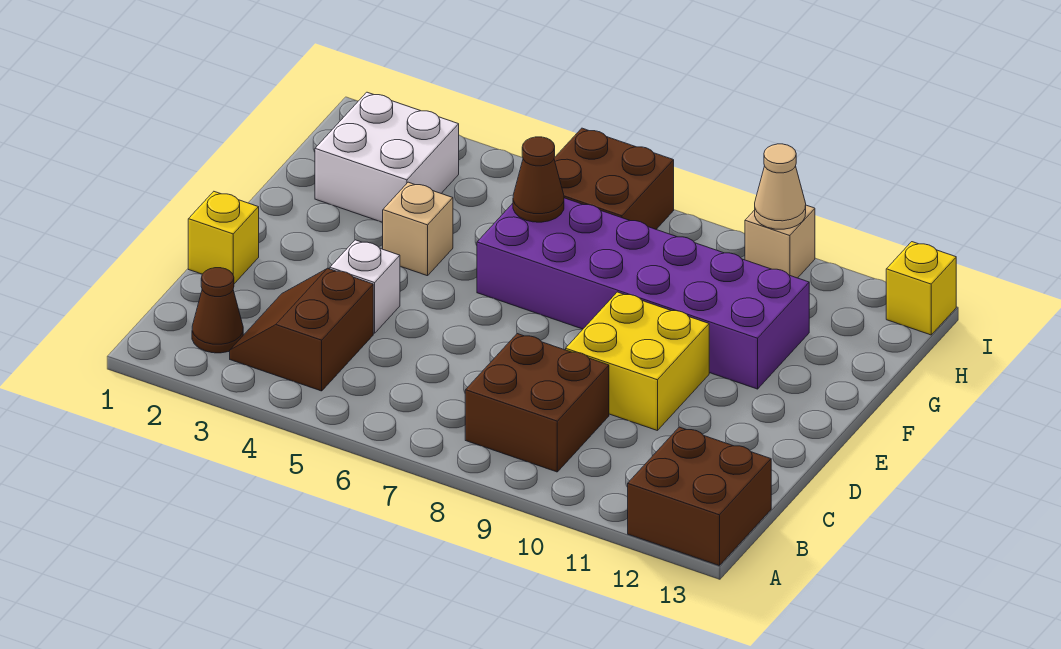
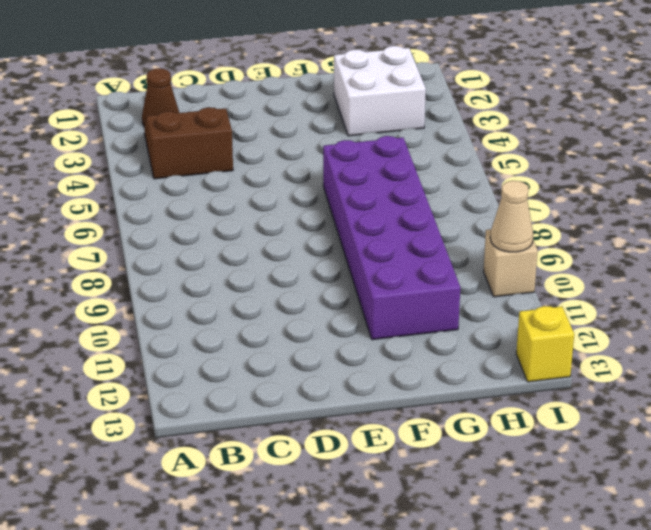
none -> brown brick A12:B13 level 1
none -> brown brick B8:C9 level 1
none -> yellow brick D1 level 1

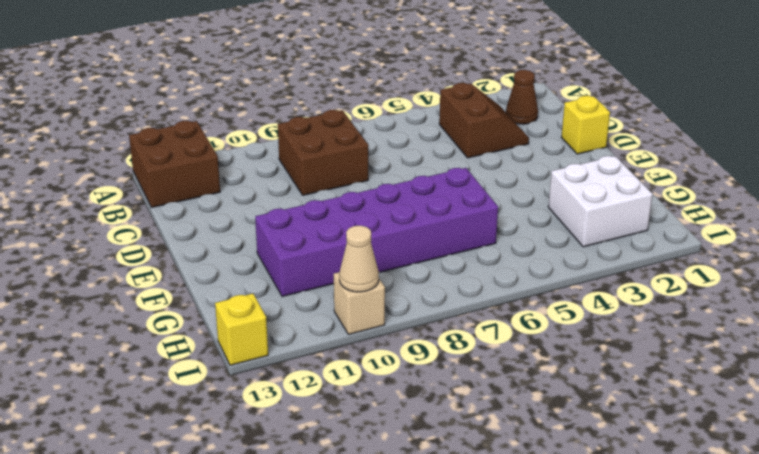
none -> white brick D4 level 1
none -> yellow brick D9:E10 level 1
none -> tan brick F4 level 1

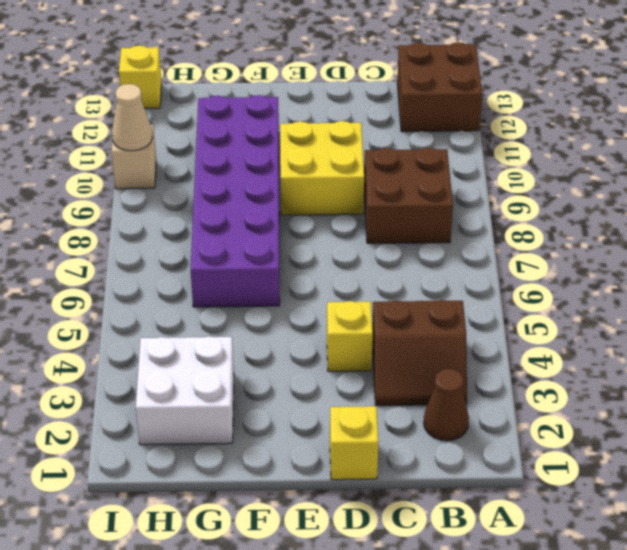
yellow brick D4 level 1 -> white brick D4 level 1
none -> tan brick F4 level 1
none -> brown brick H6:I7 level 1
none -> brown cone G6 level 2

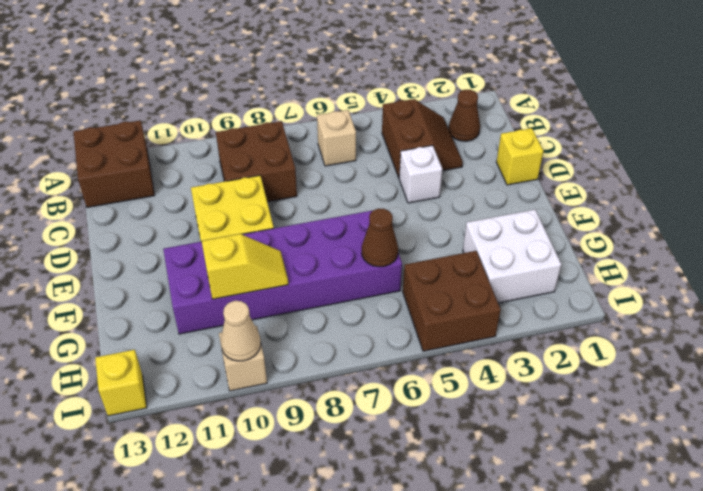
tan brick B6 level 1 -> tan brick F4 level 1
yellow slope G9:G10 level 2 top 10 -> none
brown brick H4:I5 level 1 -> brown brick H6:I7 level 1

